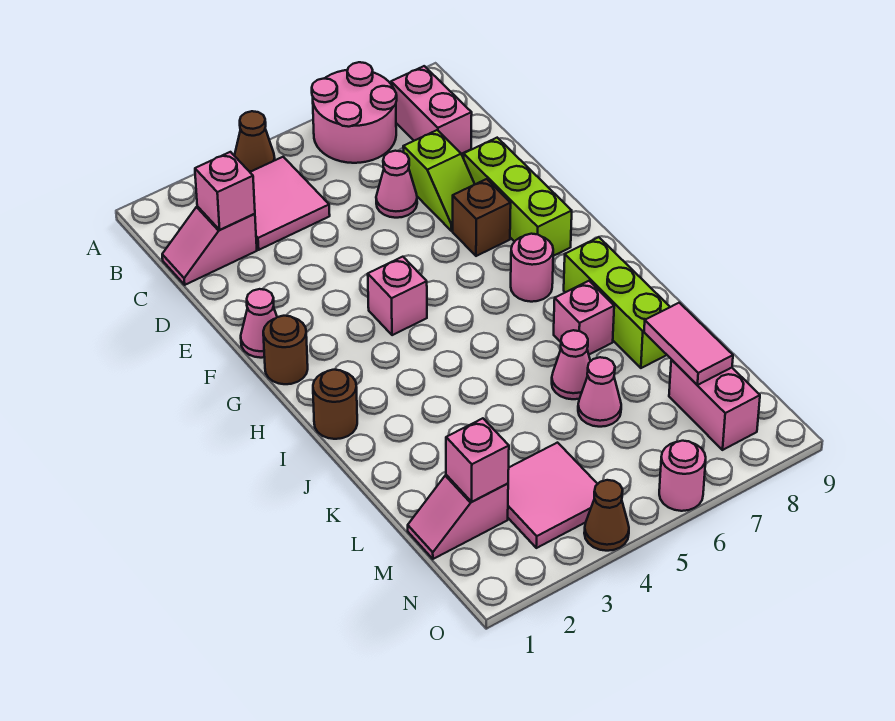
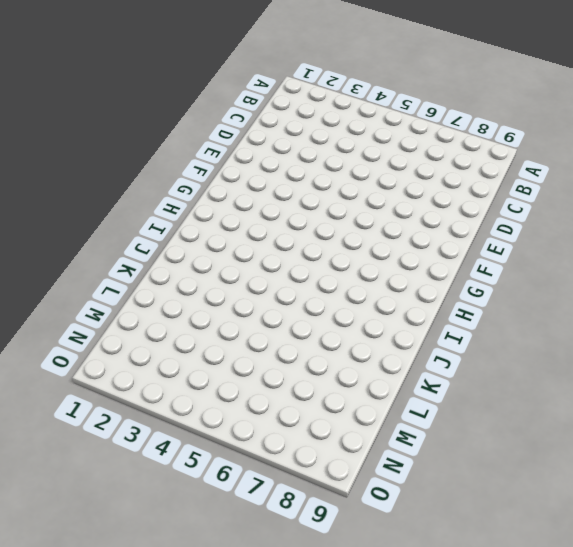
none -> brown cone A4 level 1
none -> pink round brick A6:B7 level 1
none -> pink tile B3:C4 level 1

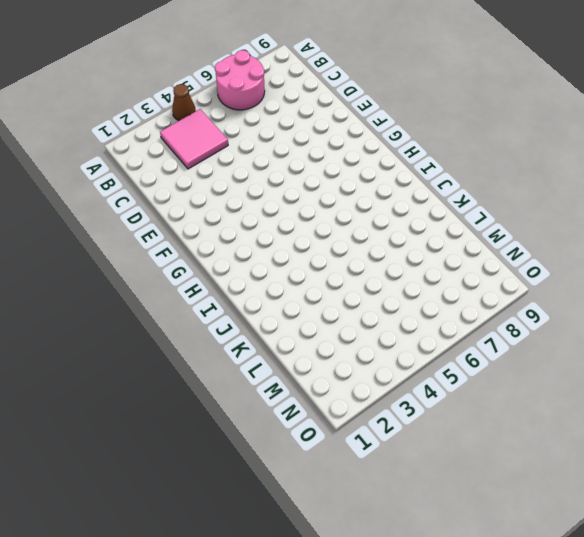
none -> pink brick B8:C8 level 1
none -> pink slope C1:C2 level 1 top 2
none -> pink cone D6 level 1

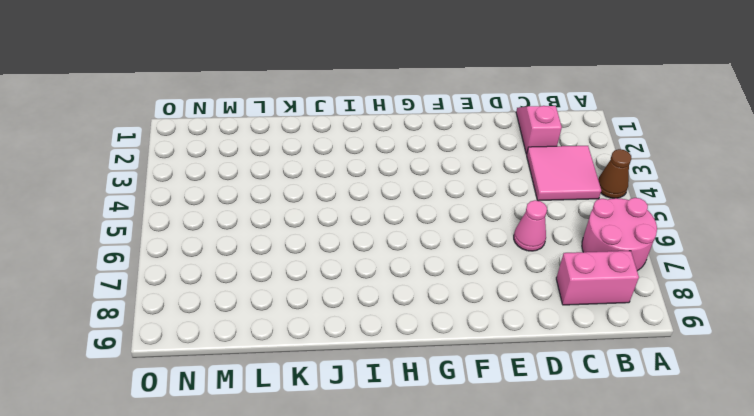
none -> lime slope D7:E7 level 1 top D
none -> lime brick E8:G8 level 1
none -> pink cone F1 level 1

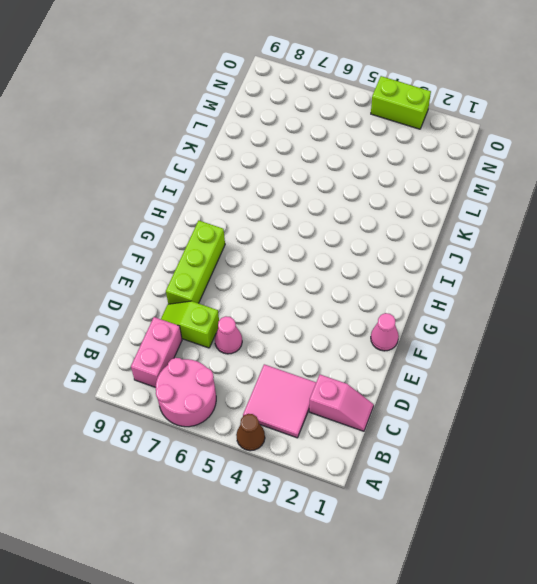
lime slope D7:D8 level 1 top 7 -> lime slope D7:E7 level 1 top D
lime brick O3:O4 level 1 -> brown cone O4 level 1
none -> brown brick F7 level 1
none -> brown round brick G1 level 1
none -> pink brick G4 level 1

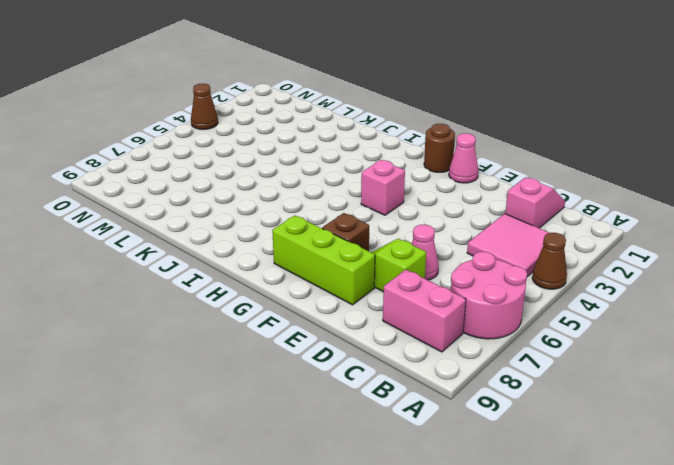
none -> pink round brick H7 level 1
none -> brown round brick I1 level 1
none -> lime brick I8:K8 level 1

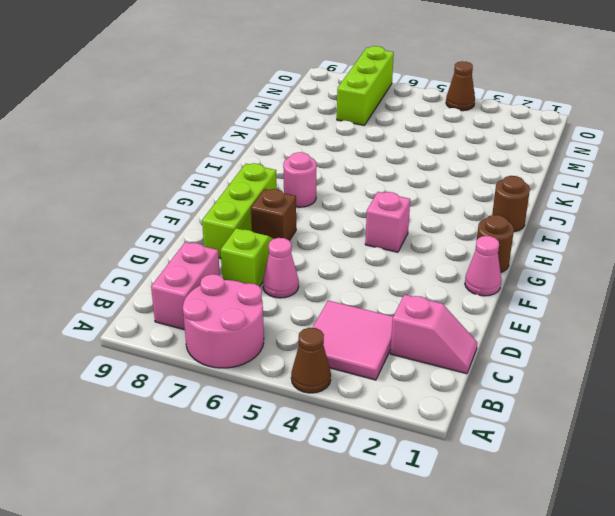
lime brick M7:O7 level 1 -> lime brick I8:K8 level 1
none -> pink brick J7 level 1
none -> pink cone K6 level 1
none -> pink cone L6 level 1

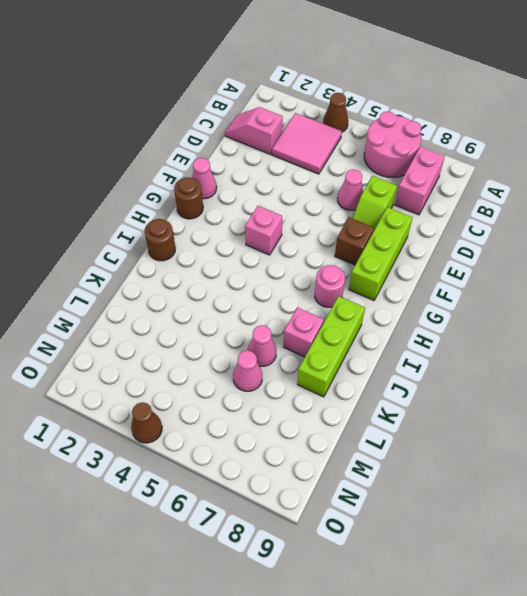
none -> pink slope M1:M2 level 1 top 2
none -> pink tile M3:N4 level 1
none -> pink brick M8:N8 level 1

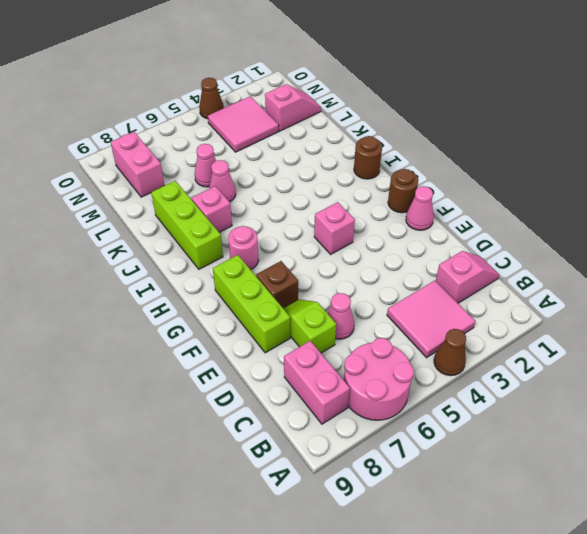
none -> pink round brick O6 level 1
none -> pink brick C2 level 2
none -> pink tile L8:M8 level 2

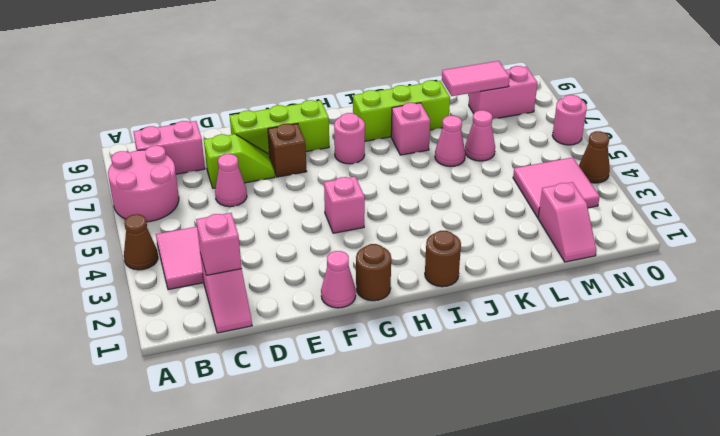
none -> pink brick M2 level 2

